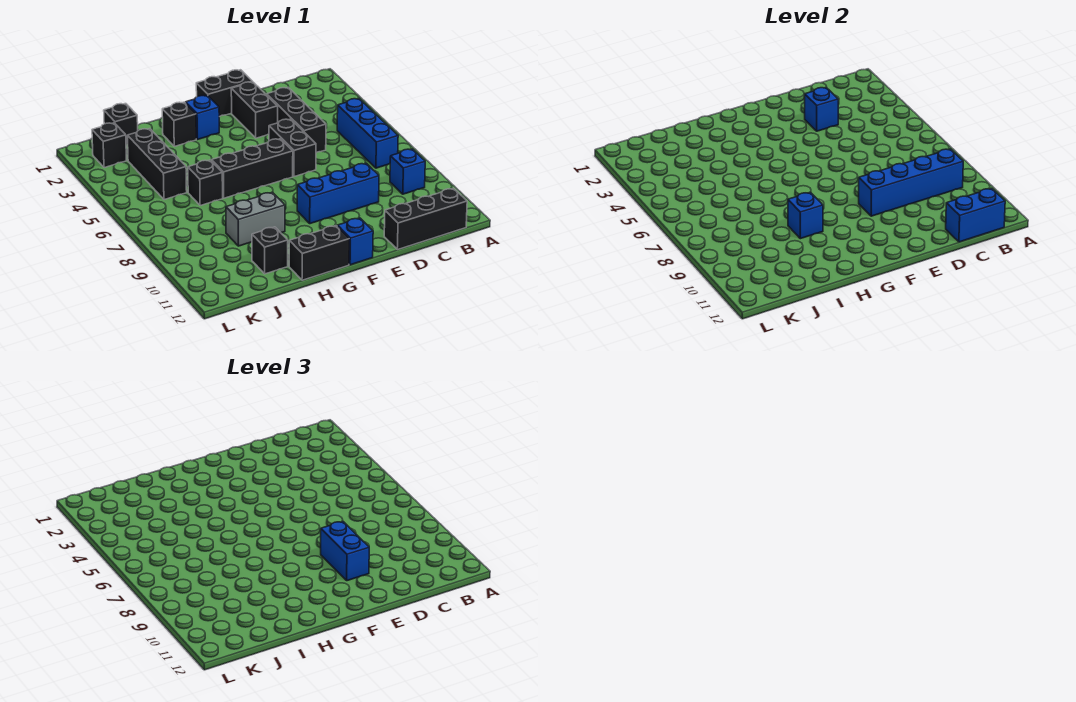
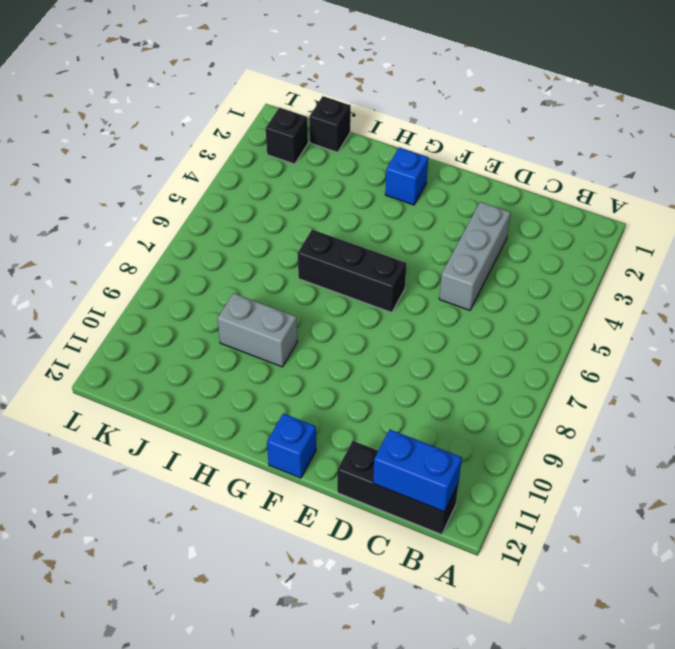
grey brick D3:D5 level 1 -> black brick D3:D5 level 1
none -> blue brick B5:B7 level 1
none -> blue brick B9 level 1
none -> blue brick D9:F9 level 1

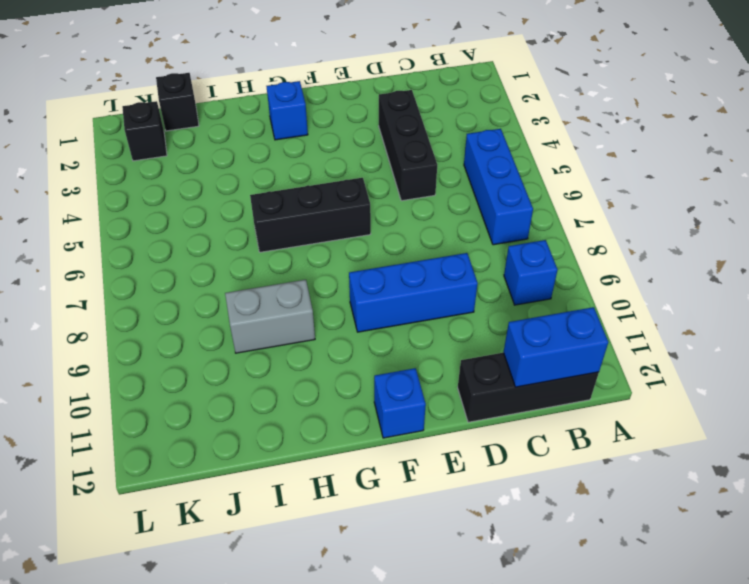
none -> black brick E1:F1 level 1
none -> black brick E2:E3 level 1
none -> black brick E5:E6 level 1

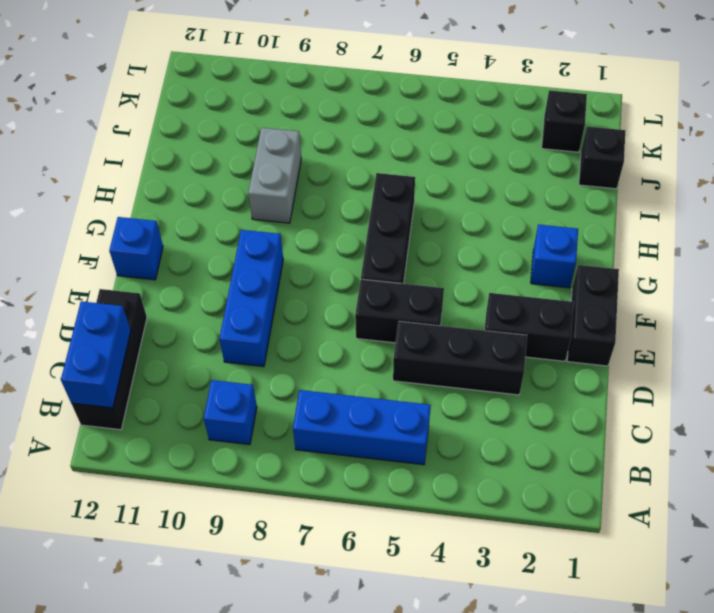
none -> black brick G12:H12 level 1
none -> black brick H2 level 1
none -> black brick I6 level 1

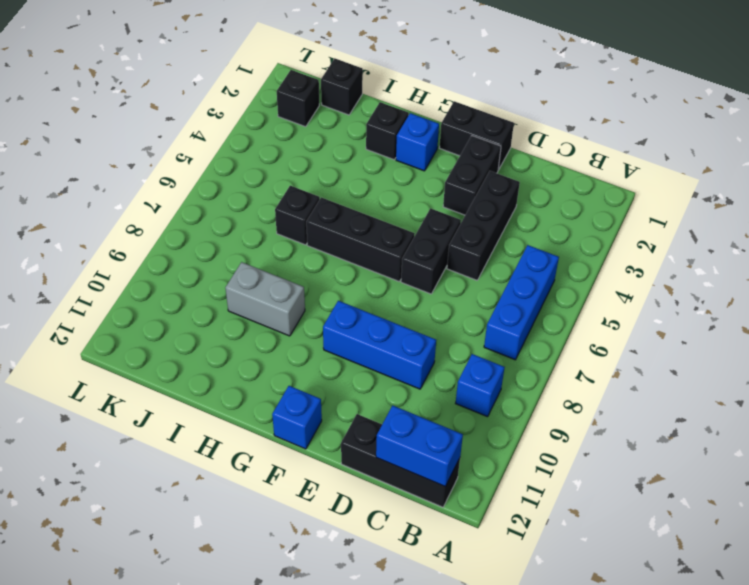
none -> black brick G12:H12 level 1
none -> black brick I11 level 1
none -> black brick J3:J5 level 1

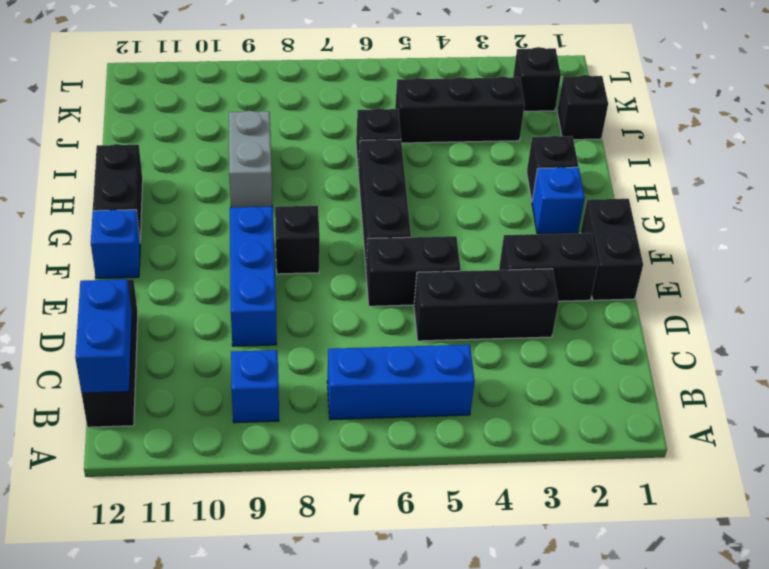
black brick F8 level 1 -> black brick I11 level 1
none -> blue brick B9:E9 level 2
none -> blue brick D3 level 2
none -> blue brick H9 level 2

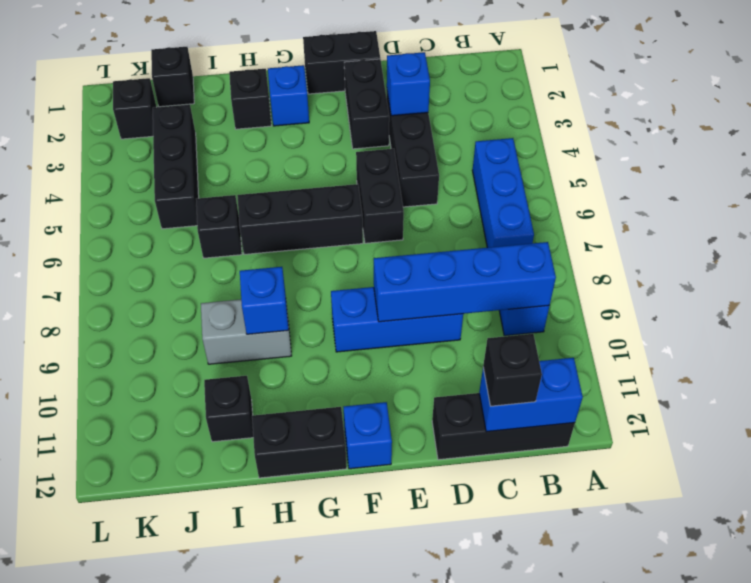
black brick C12 level 3 -> none
none -> blue brick E9:E10 level 3

